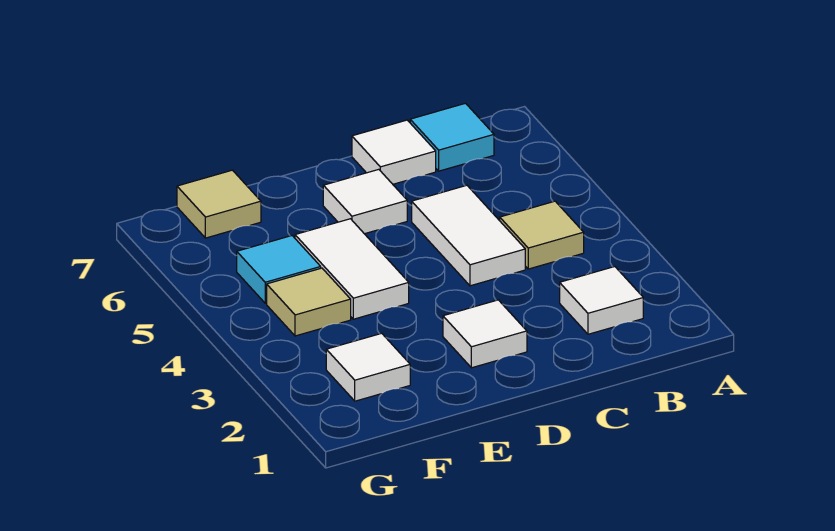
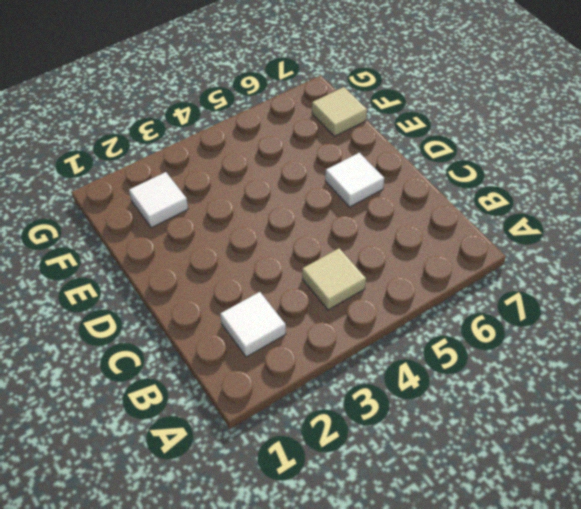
none -> cyan tile B7 level 1
none -> white tile C4:C5 level 1
none -> white tile C7 level 1

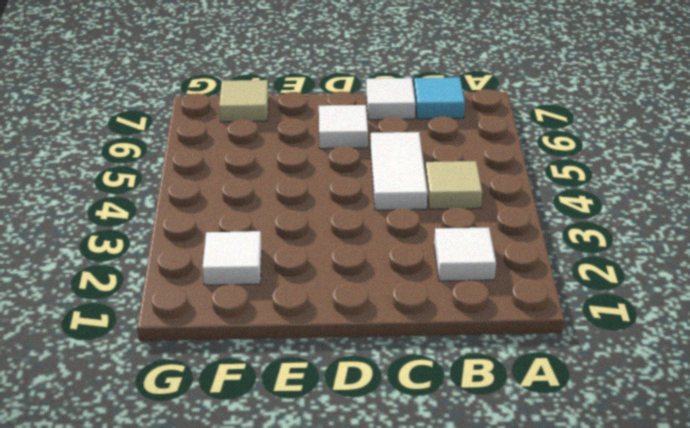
none -> white tile D2 level 1
none -> white tile E4:E5 level 1
none -> tan tile F4 level 1

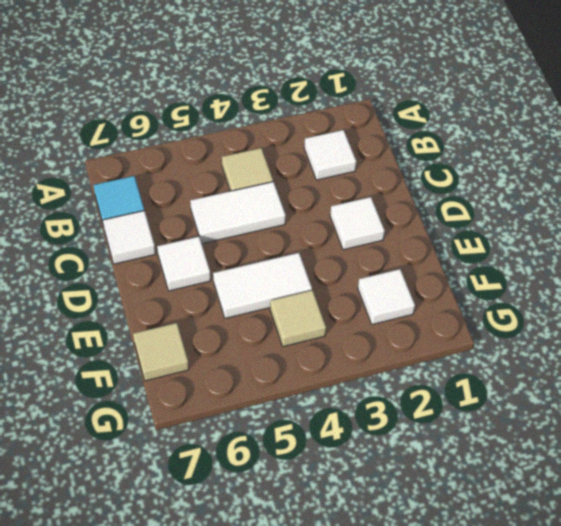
none -> cyan tile F5 level 1

